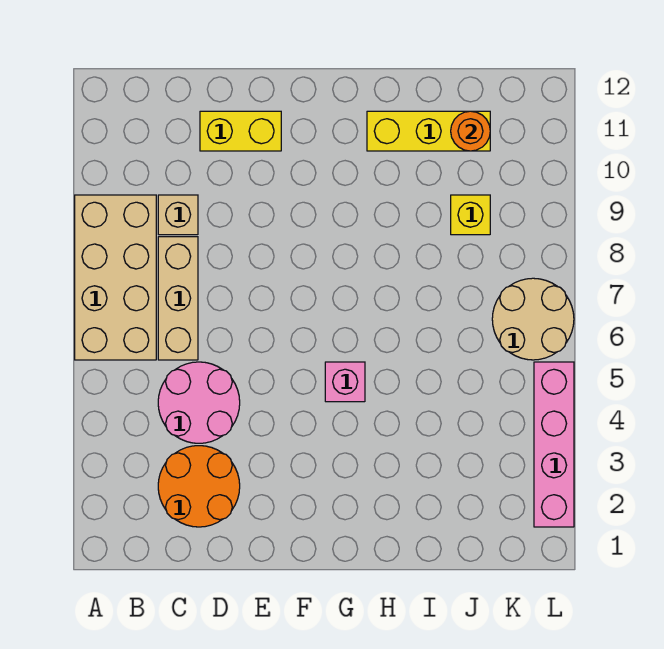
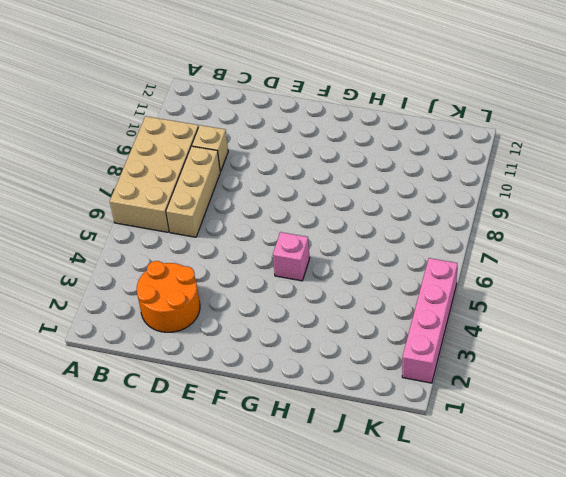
none -> pink round brick C4:D5 level 1
none -> yellow brick D11:E11 level 1
none -> yellow brick H11:J11 level 1

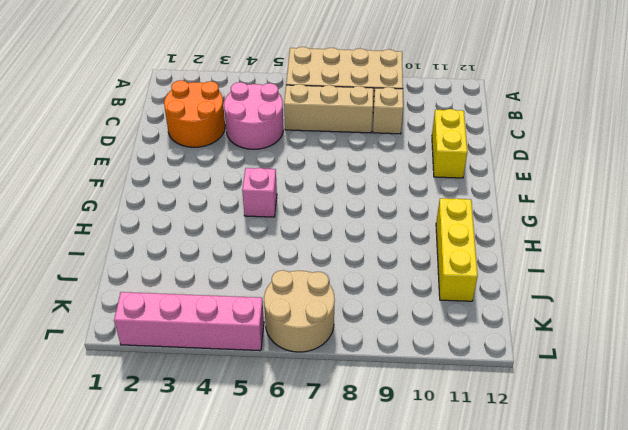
none -> yellow brick J9 level 1
none -> orange round brick J11 level 2

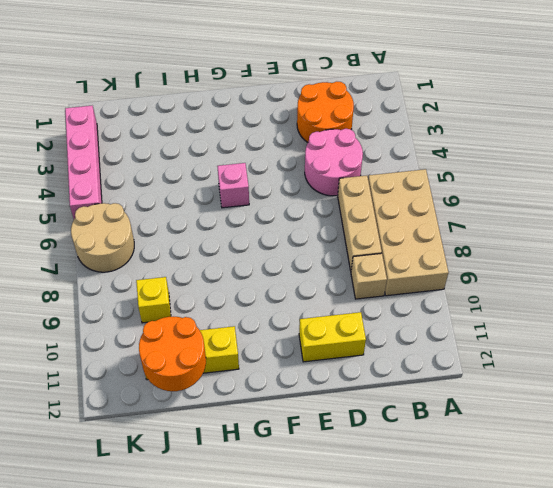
orange round brick I11:J12 level 2 -> orange round brick J11 level 2

